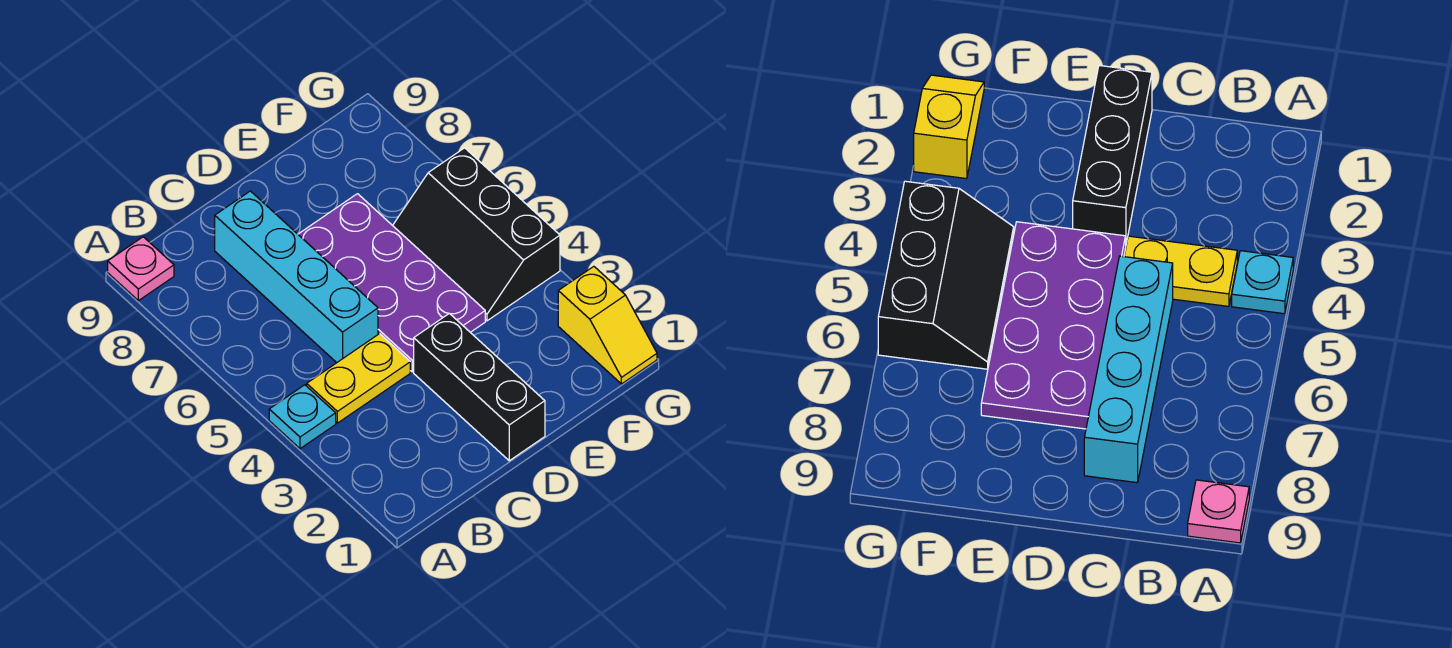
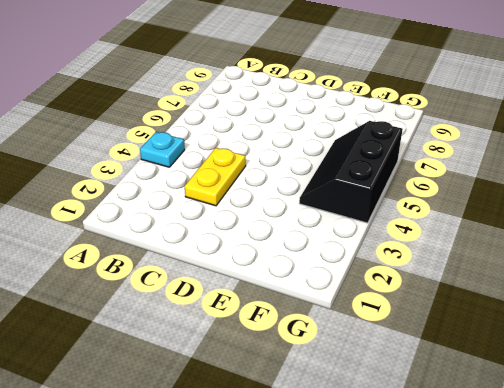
yellow plate C3:C4 level 1 -> yellow plate B4:C4 level 1
none -> pink plate A9 level 1
none -> cyan brick C5:C8 level 1

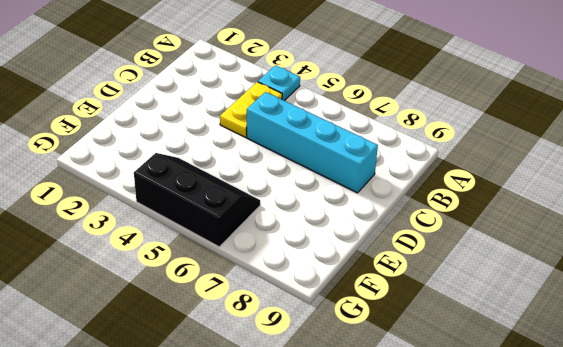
none -> pink plate A9 level 1
none -> black brick D1:D3 level 1

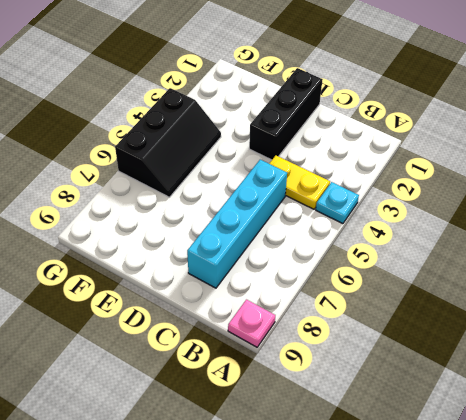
none -> purple plate D4:E7 level 1
none -> yellow slope G1:G2 level 1 top 2

